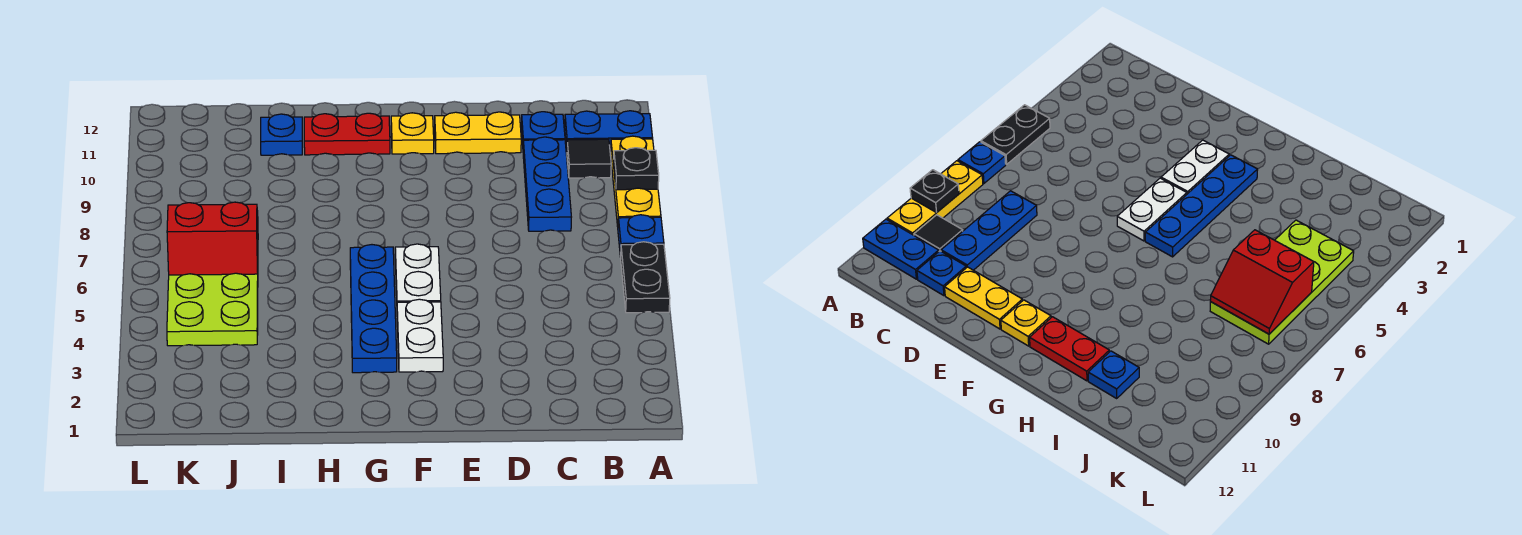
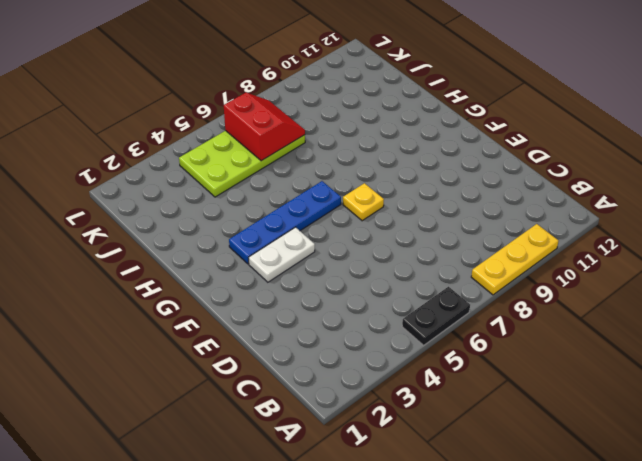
yellow plate F7 level 1 -> yellow plate F11 level 1
none -> blue plate A7 level 1
none -> blue plate A11:B11 level 1
none -> black tile B10 level 1

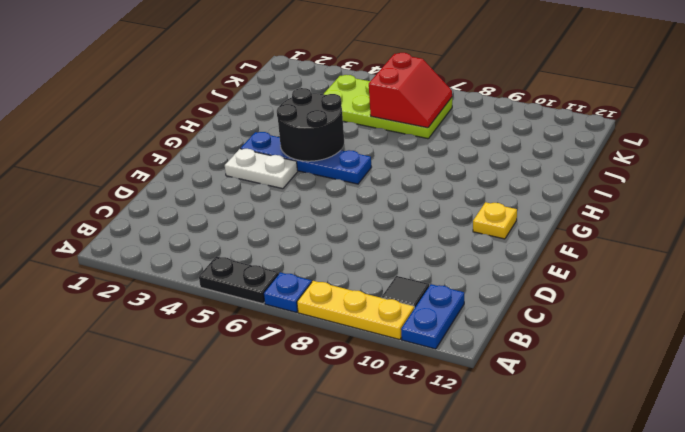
black round brick G4:H5 level 2 -> none
none -> blue plate C8:C10 level 1
none -> blue plate C11 level 1
none -> yellow plate D11:E11 level 1

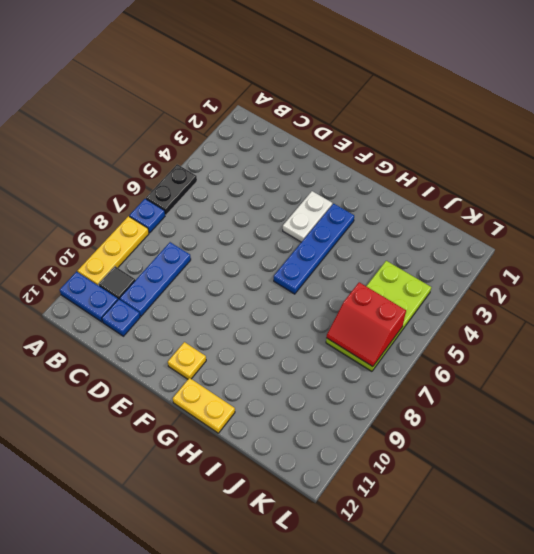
yellow plate G12:H12 level 1 -> yellow plate D11:E11 level 1
none -> white plate F5:F6 level 1
none -> red plate G11:H11 level 1
none -> blue plate I11 level 1

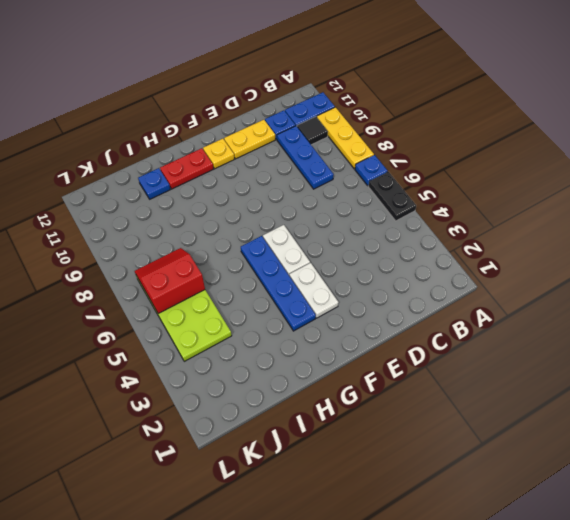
none -> black plate A9 level 2

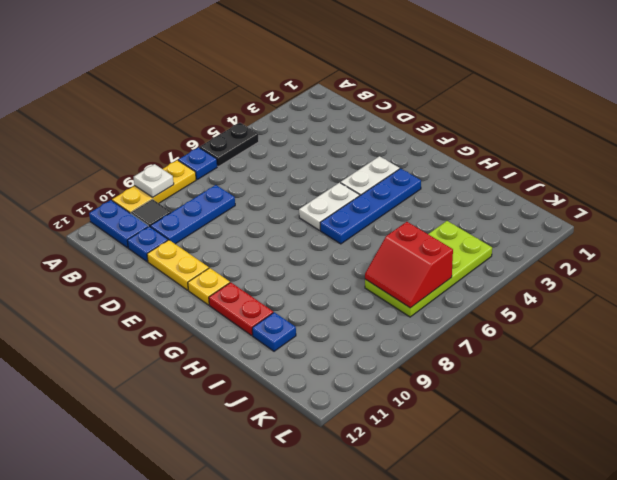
white plate A9 level 2 -> black plate A9 level 2

